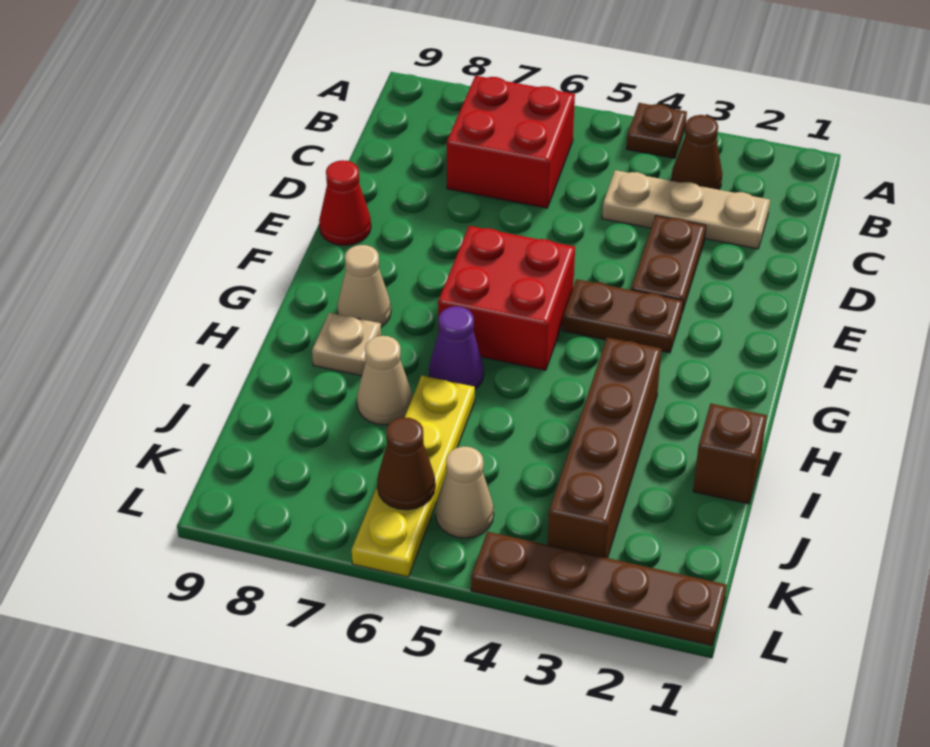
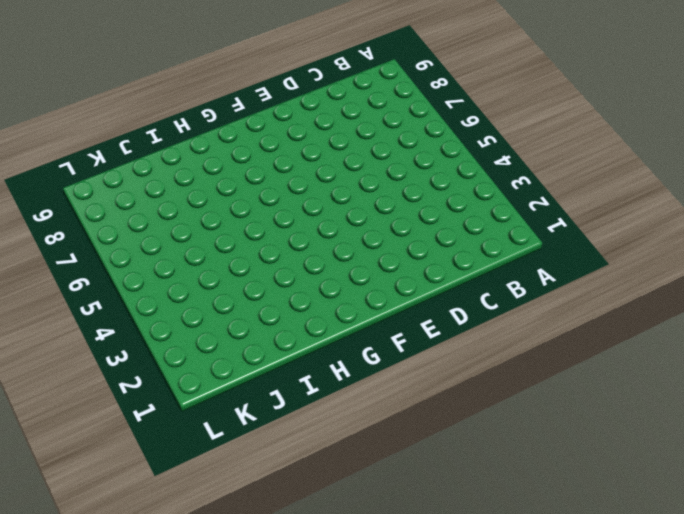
none -> brown plate A4 level 1
none -> brown cone B3 level 1
none -> red brick B6:C7 level 1

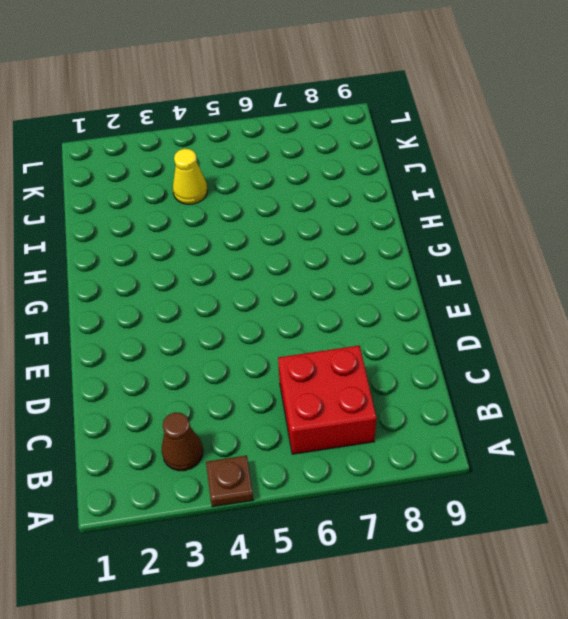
yellow cone J4 level 1 -> none
none -> tan plate C2:C4 level 1
none -> brown plate D3:E3 level 1
none -> red cone E9 level 1

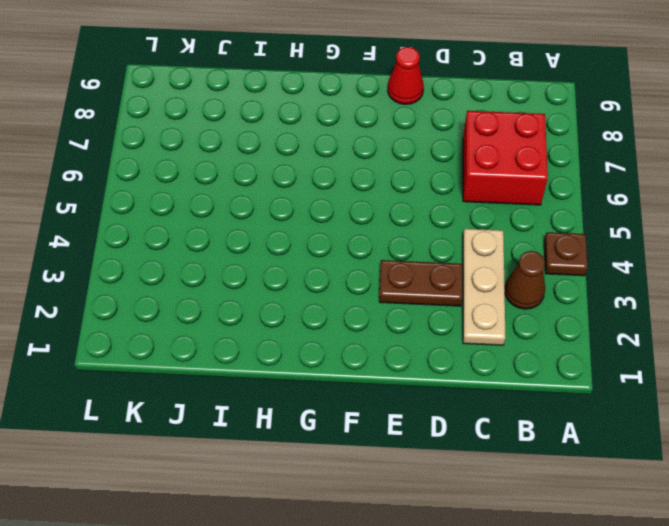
none -> brown plate F3:F4 level 1
none -> red brick F5:G6 level 1
none -> tan cone G8 level 1

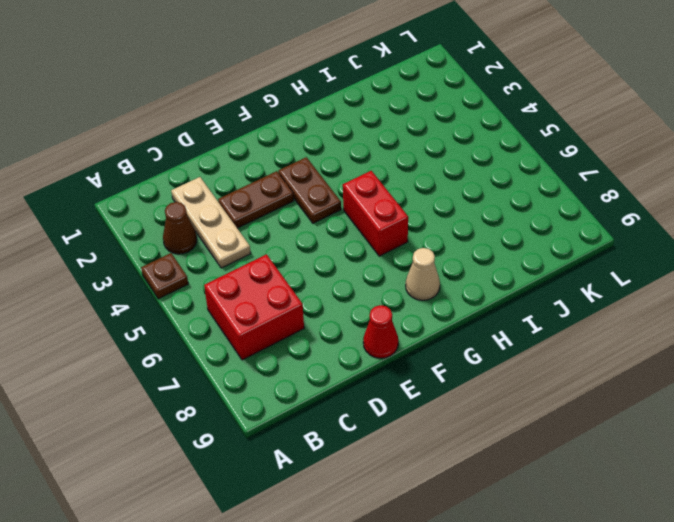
red brick G5:G6 level 1 -> red brick F5:G6 level 1
none -> brown brick H3:K3 level 1
none -> purple cone H6 level 1
none -> tan plate H8 level 1

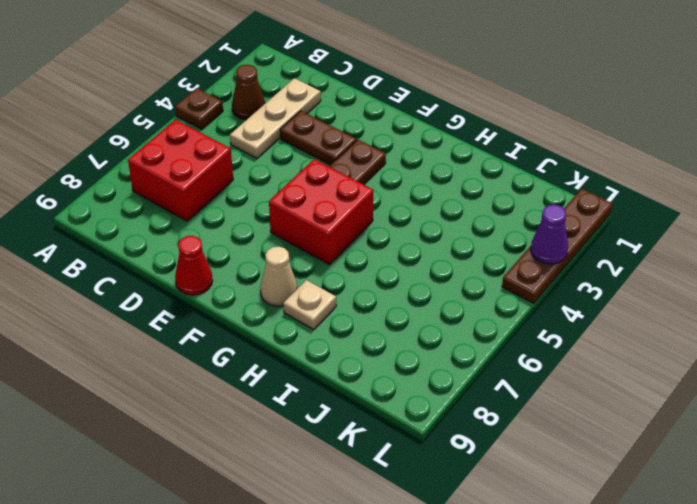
purple cone L3 level 2 -> purple cone H6 level 1
none -> brown brick H3:K3 level 1
none -> brown brick I1 level 1
none -> yellow plate I6:L6 level 1

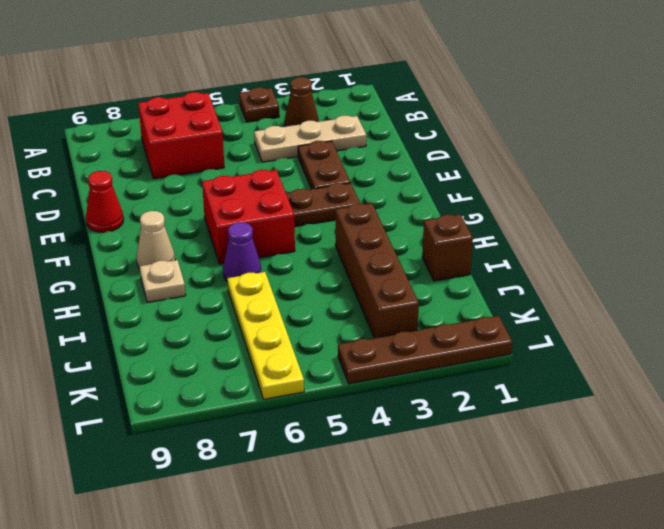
none -> tan cone I7 level 1
none -> tan cone K5 level 1
none -> brown cone K6 level 2

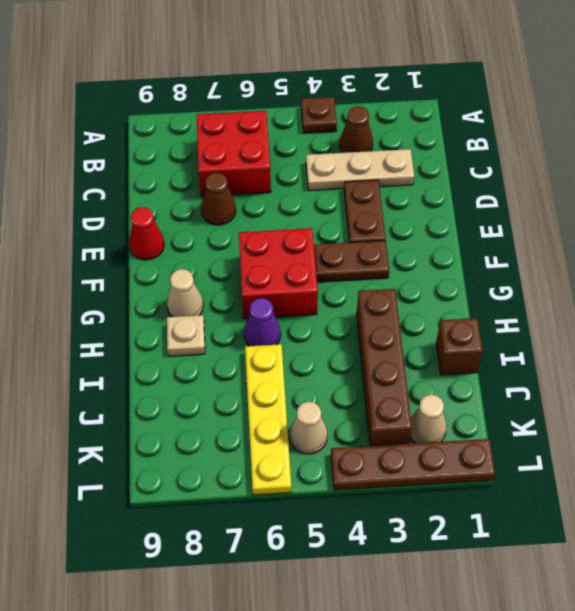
brown cone D7 level 1 -> brown cone K6 level 2
tan cone K2 level 1 -> tan cone I7 level 1

